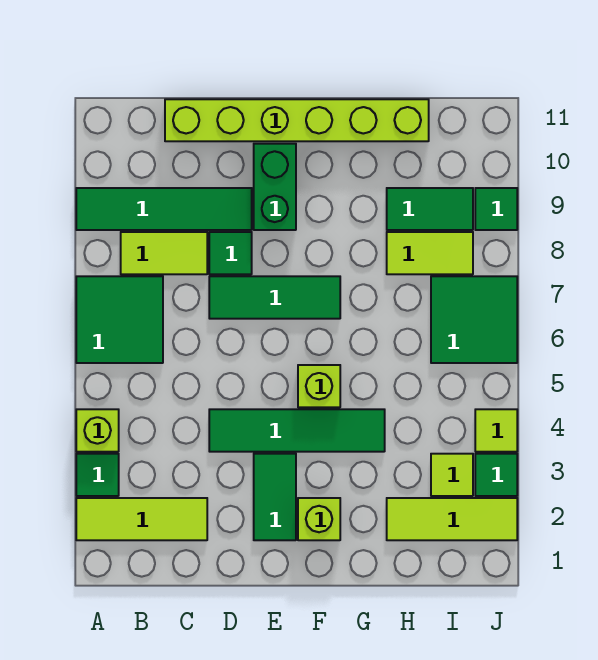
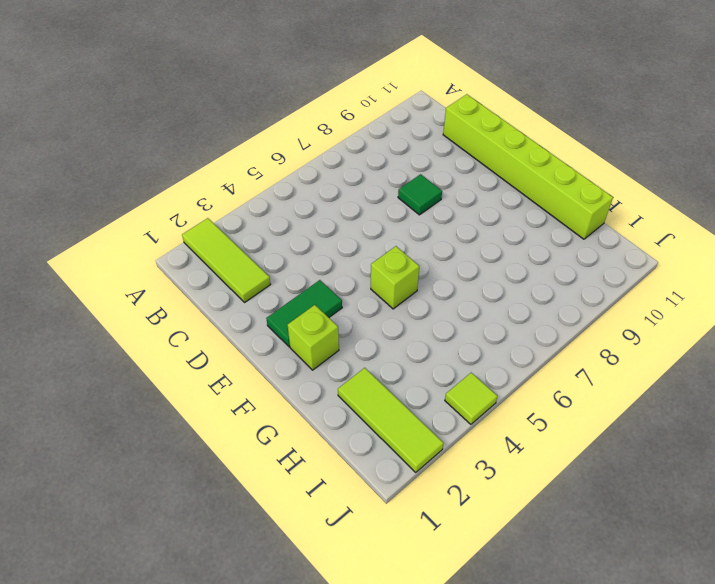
none -> green tile A3 level 1
none -> lime brick A4 level 1
none -> green tile A6:B7 level 1

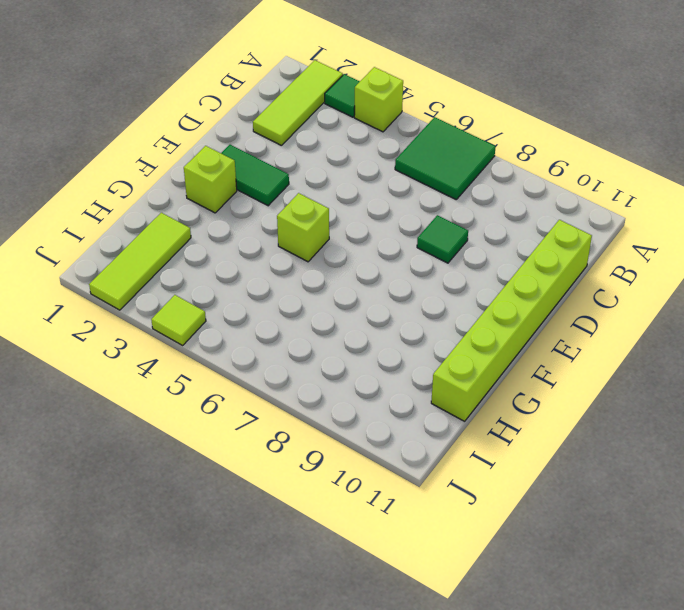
none -> green tile A9:D9 level 1
none -> lime tile B8:C8 level 1
none -> green tile D4:G4 level 1

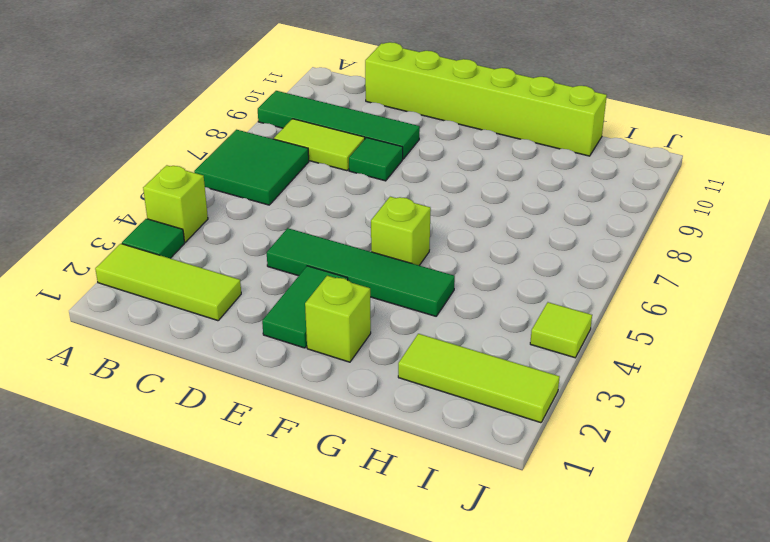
none -> green tile D7:F7 level 1
none -> green brick E9:E10 level 1
none -> lime tile H8:I8 level 1

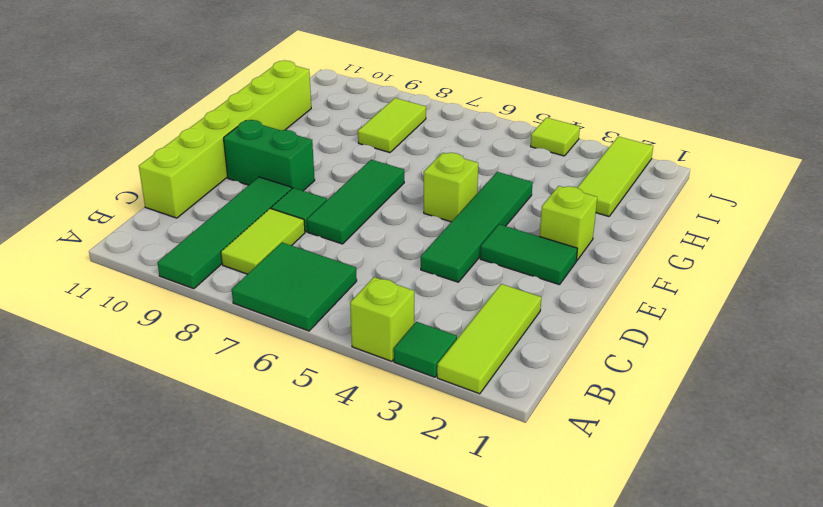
none -> green tile H9:I9 level 1
none -> lime tile I3 level 1
none -> green tile I6:J7 level 1

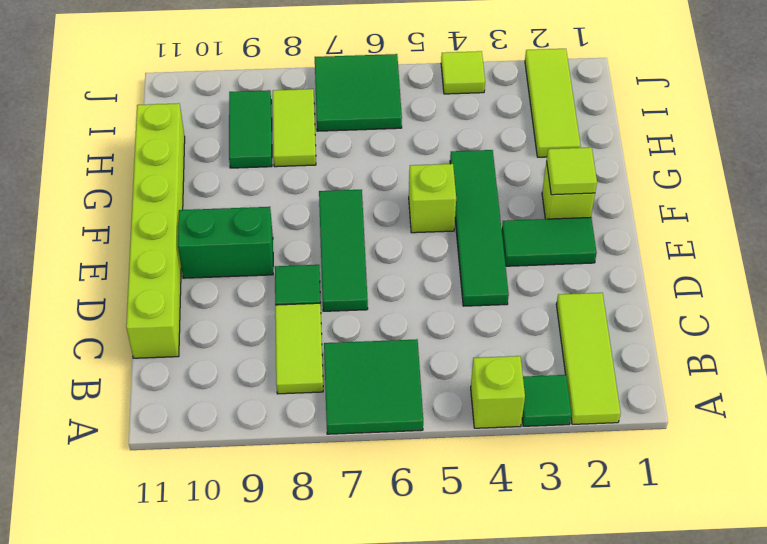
lime tile F2 level 2 -> lime tile I3 level 1
none -> green tile A9:D9 level 1
none -> green tile J3 level 1
none -> green tile J9 level 1

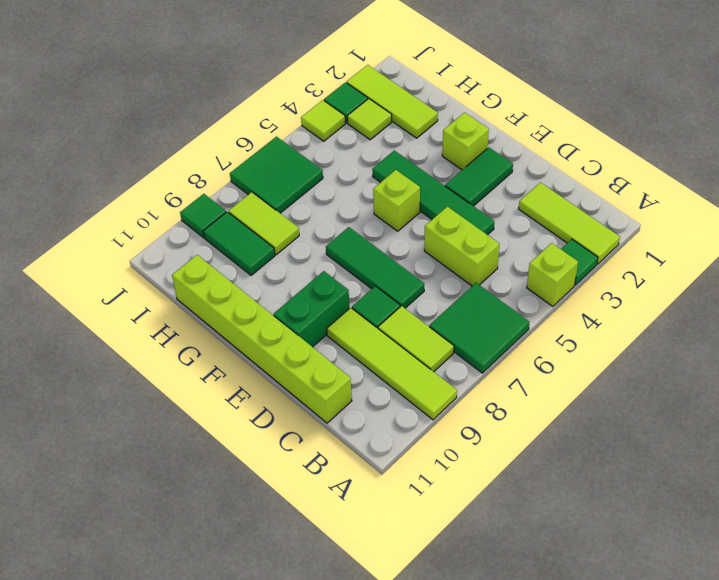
lime tile A9:D9 level 1 -> green tile A9:D9 level 1
lime brick C5:D5 level 1 -> none

